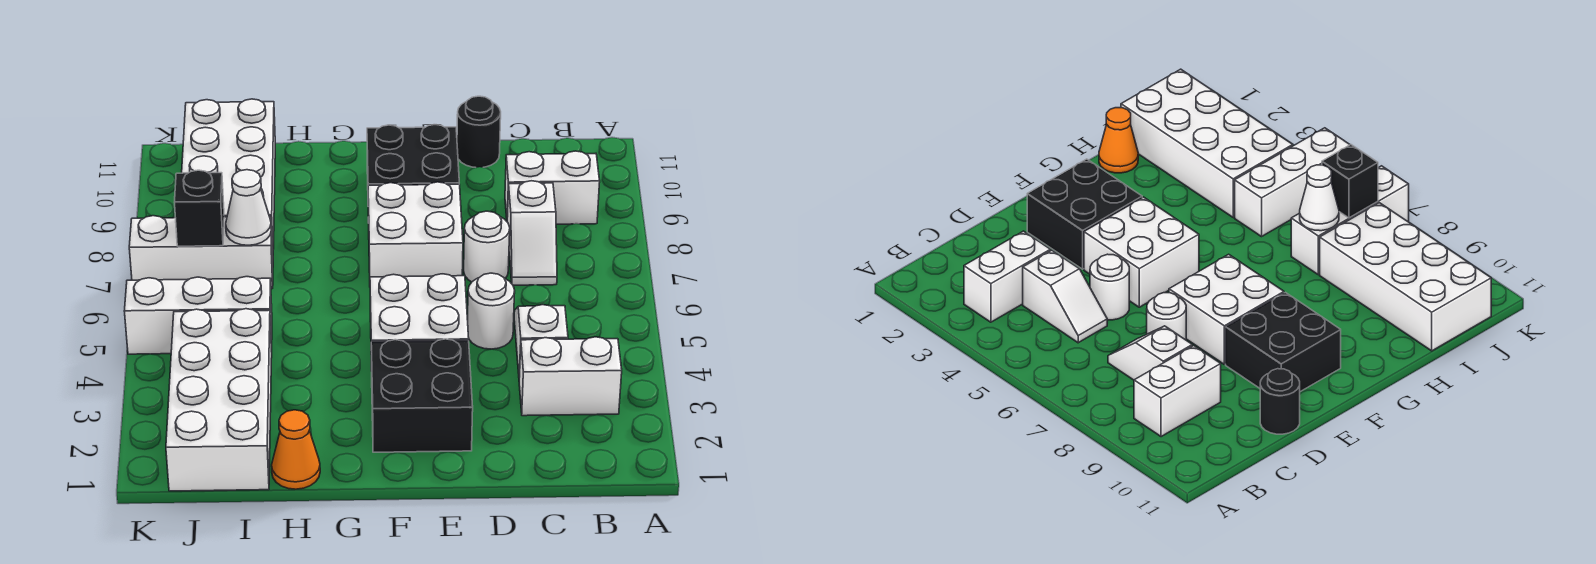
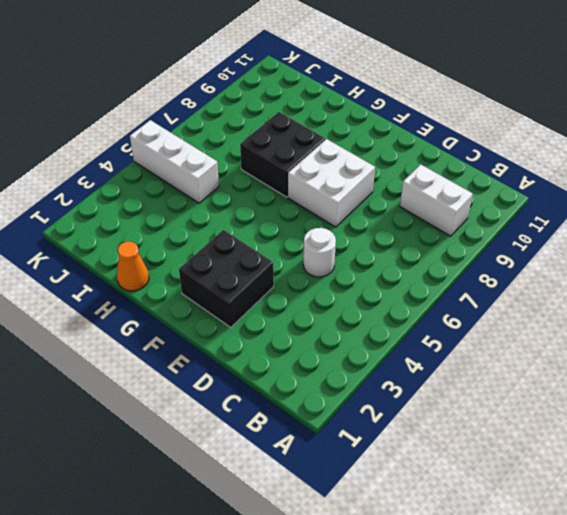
black brick G7:H8 level 1 -> black brick E9:F10 level 1
none -> white brick B3:C3 level 1
none -> white slope C4:C5 level 1 top 4
none -> white slope C7:C8 level 1 top 8

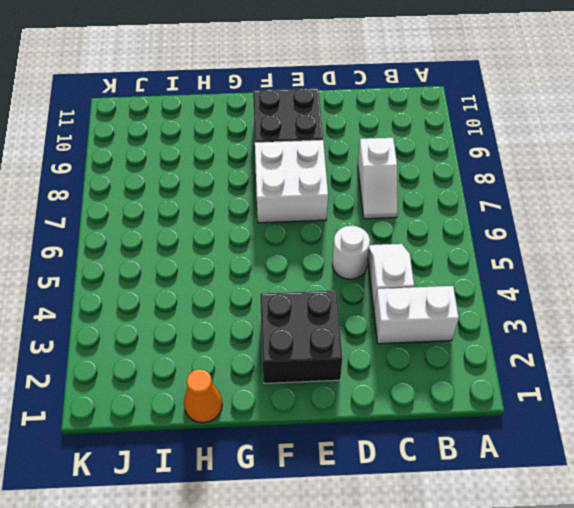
none -> white brick B9:C9 level 1
none -> white round brick D7 level 1
none -> black round brick D11 level 1

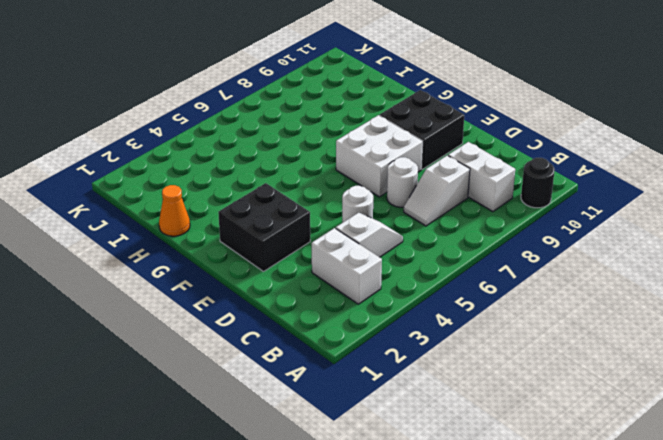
black round brick A10 level 1 -> black round brick D11 level 1
none -> white brick E4:F5 level 1
none -> white brick I1:J4 level 1
none -> white brick I5:K5 level 1

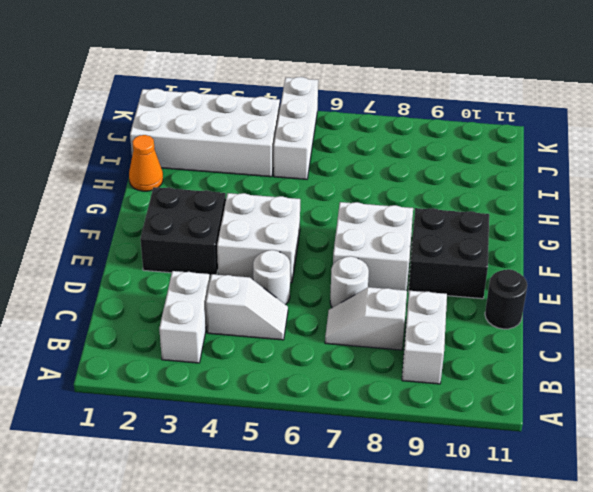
none -> white brick I7:K7 level 1
none -> white brick I8:J11 level 1
none -> white cone I7 level 2

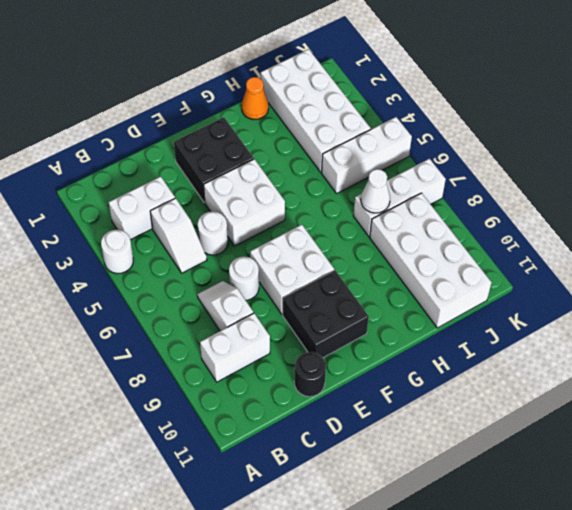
white round brick A4 level 1 -> none
none -> black brick J7 level 2

